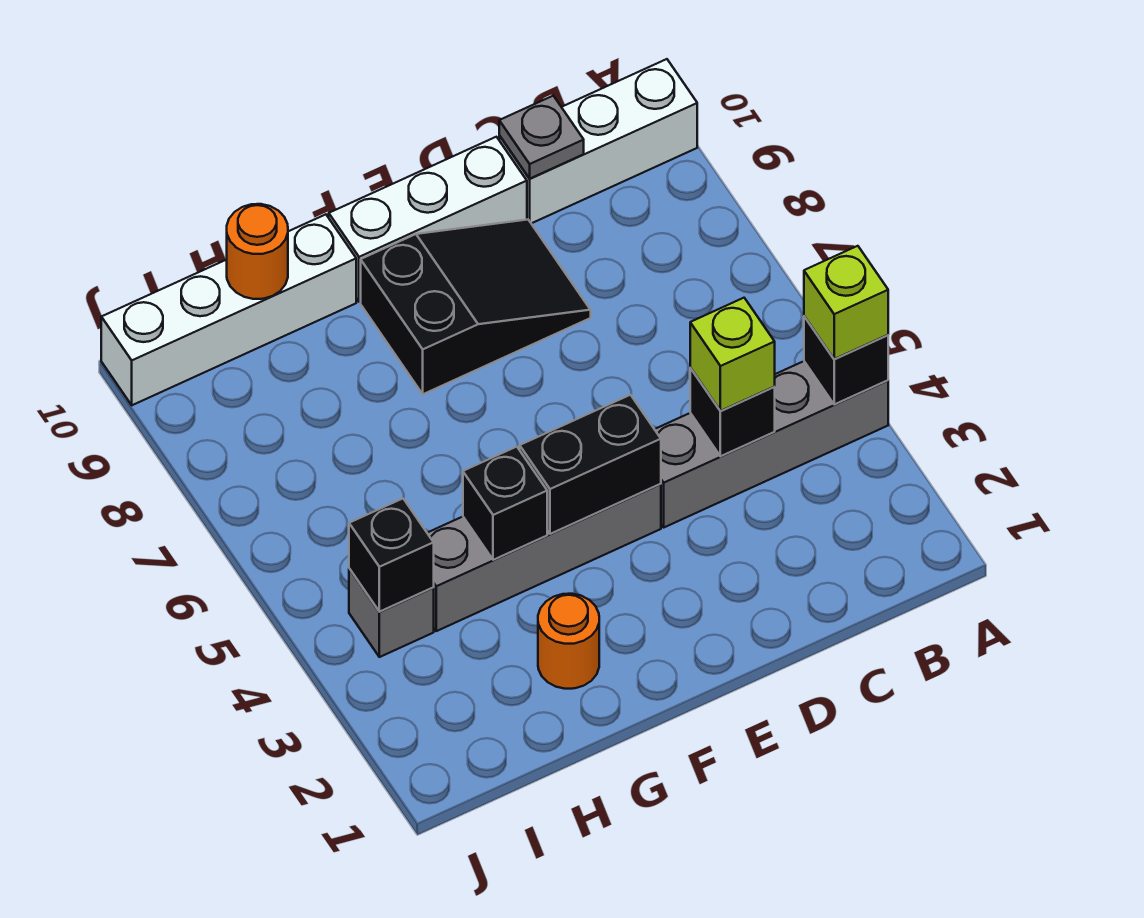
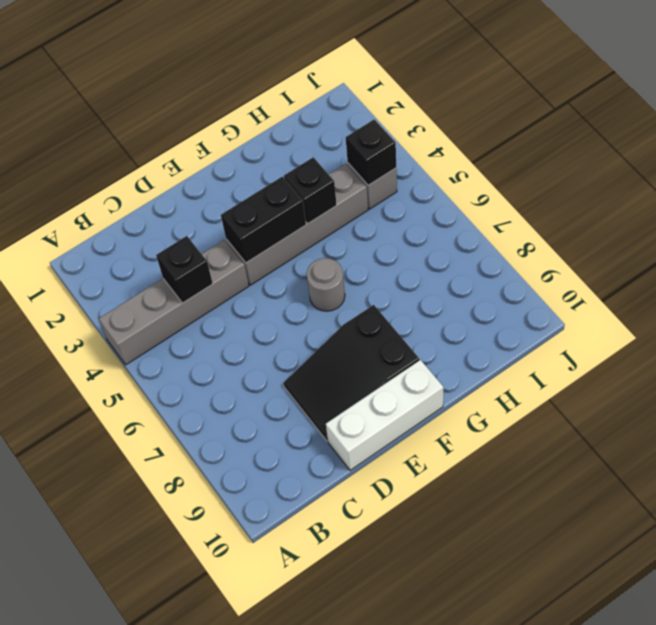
grey round brick F6 level 1 -> none
none -> white brick A10:C10 level 1
none -> orange round brick G2 level 1
none -> white brick G10:J10 level 1

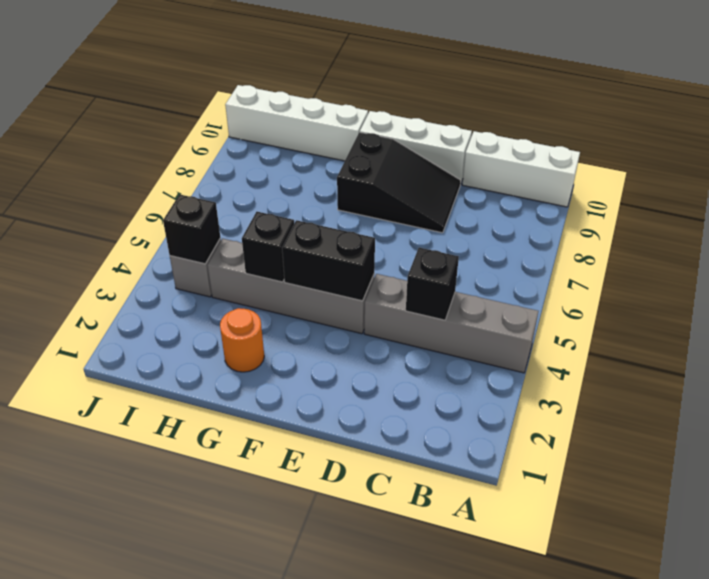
none -> black brick A4 level 2
none -> grey plate C10 level 2
none -> orange round brick H10 level 2

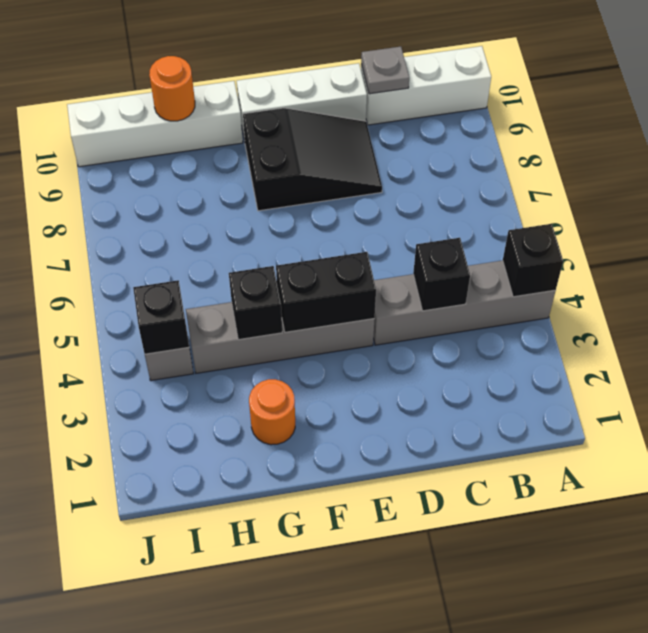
none -> lime brick A4 level 3
none -> lime brick C4 level 3

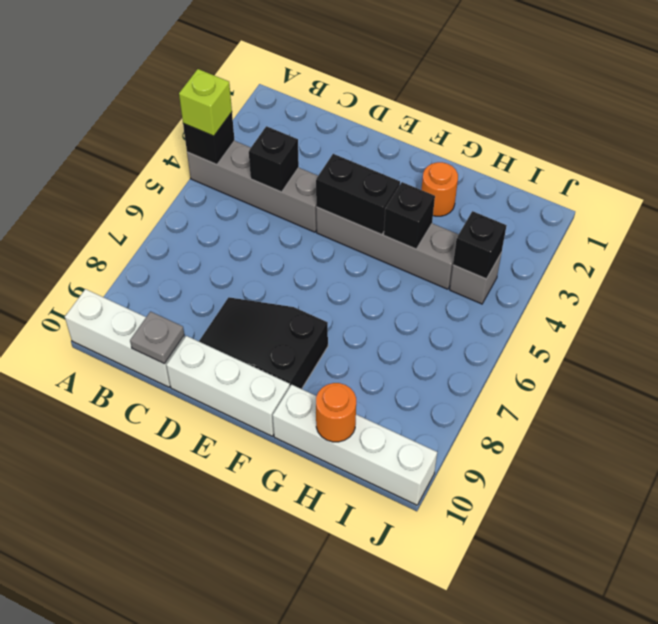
none -> lime brick C4 level 3

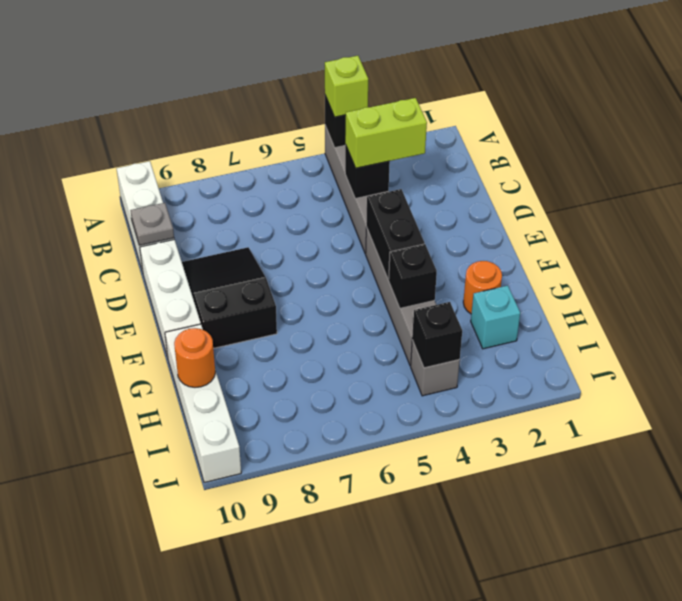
lime brick C3:C4 level 3 -> lime brick C4 level 3
cyan brick H2 level 1 -> none

